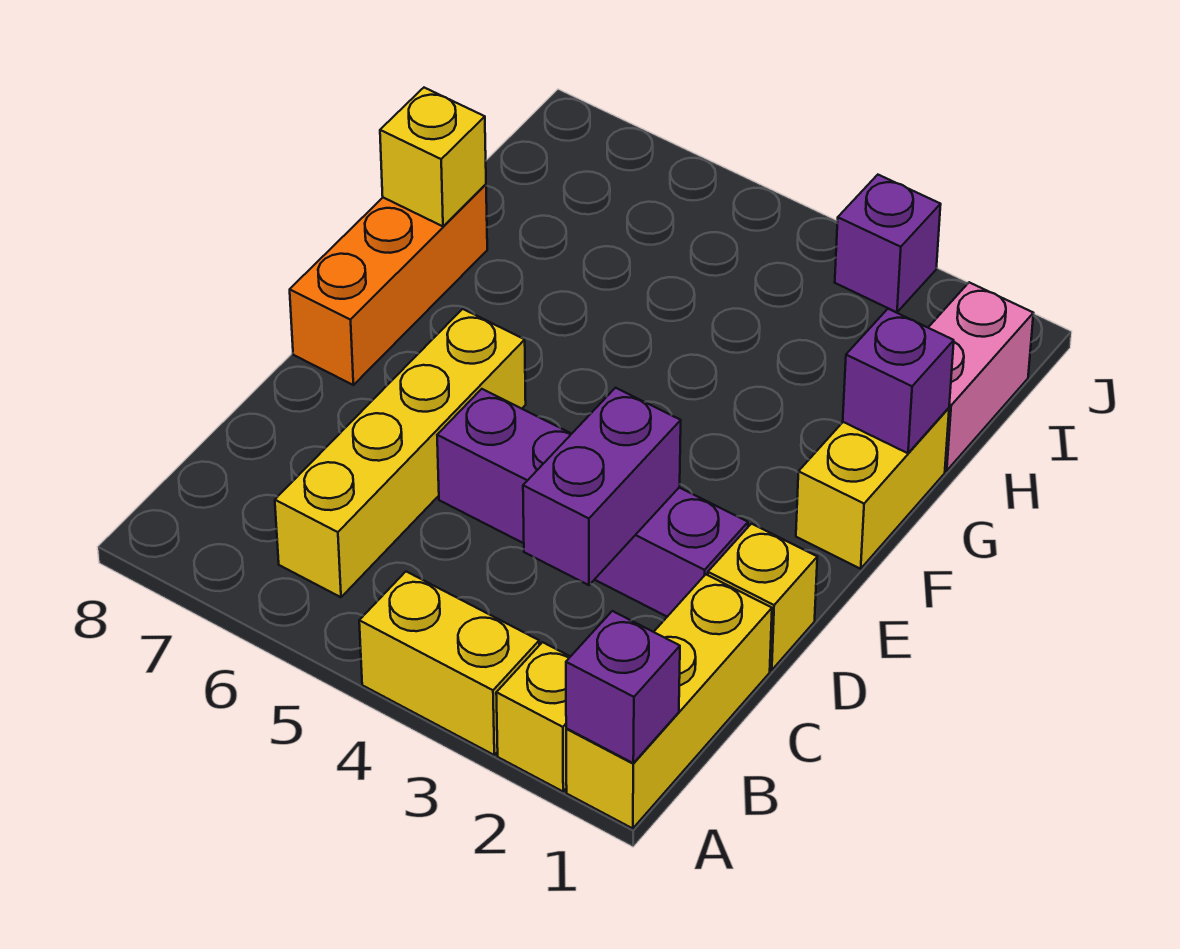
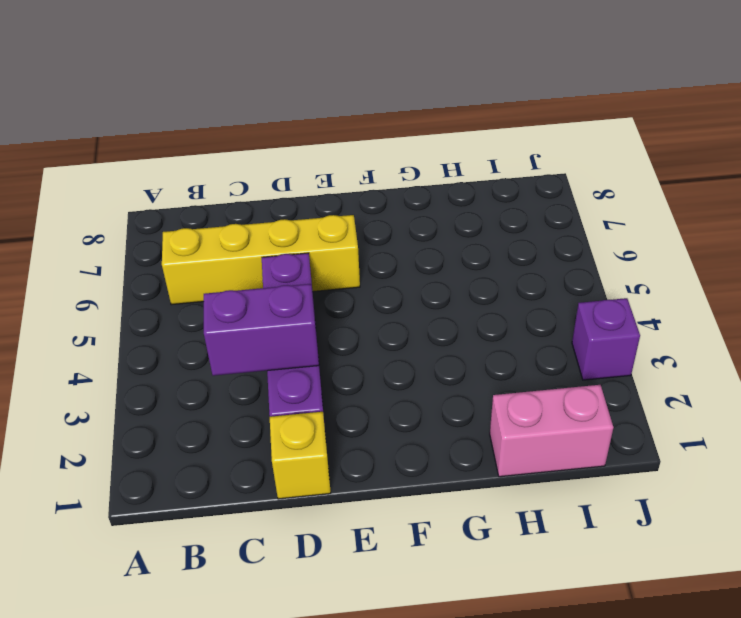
none -> yellow brick A1:C1 level 1
none -> yellow brick A2 level 1
none -> yellow brick A3:A4 level 1

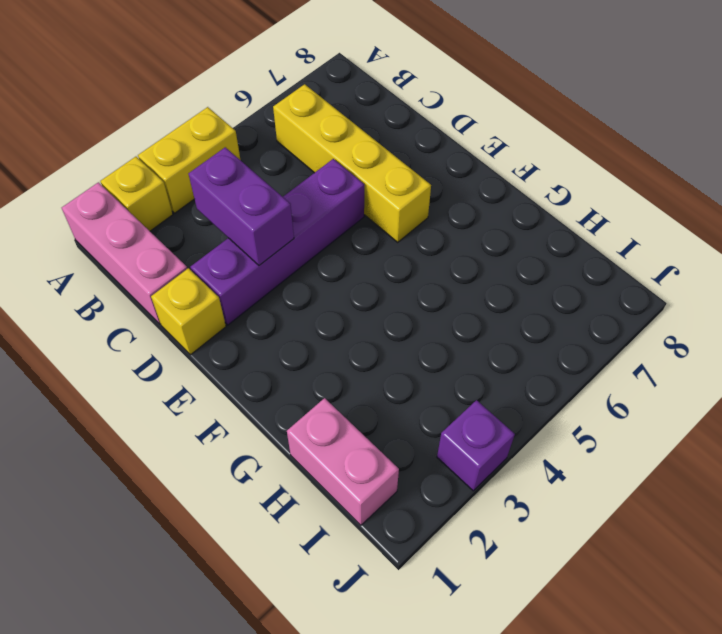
pink brick A1:C1 level 1 -> yellow brick A1:C1 level 1
none -> orange brick E8:G8 level 1
none -> yellow brick F1:G1 level 1
none -> purple brick A1 level 2

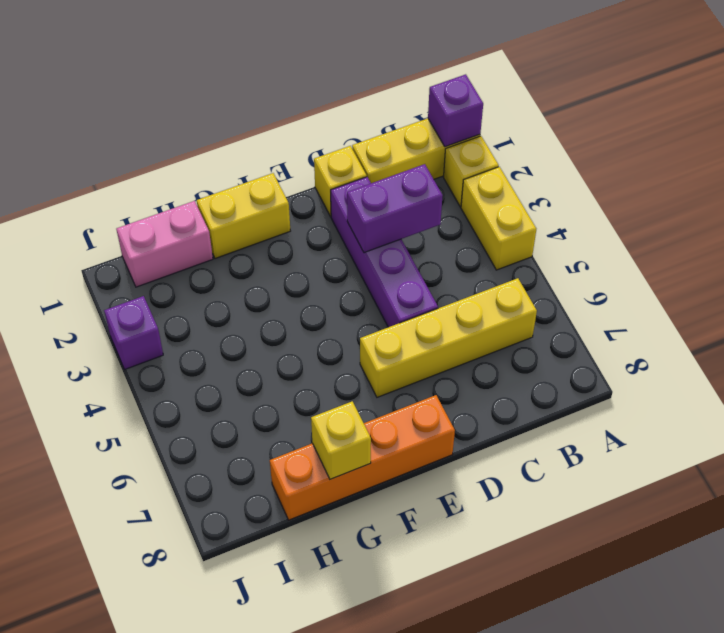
orange brick E8:H8 level 1 -> orange brick E8:G8 level 1
none -> purple brick G1 level 2

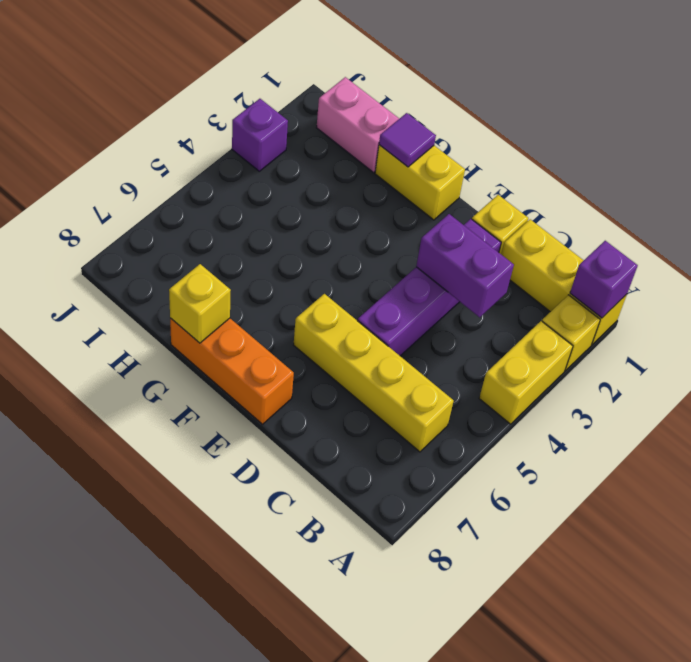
purple tile G1 level 2 -> purple brick G1 level 2

